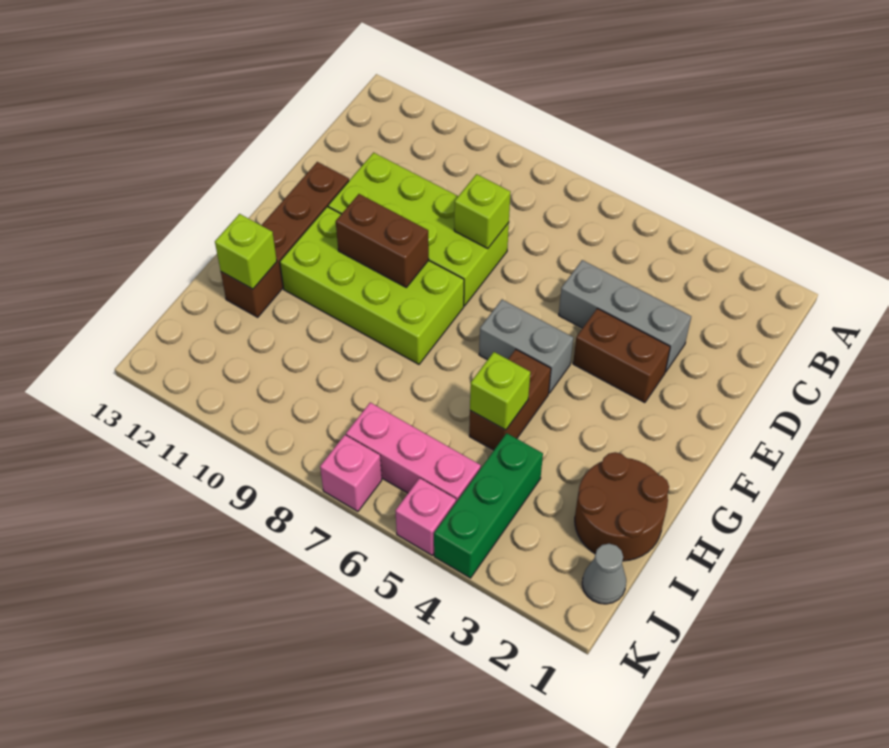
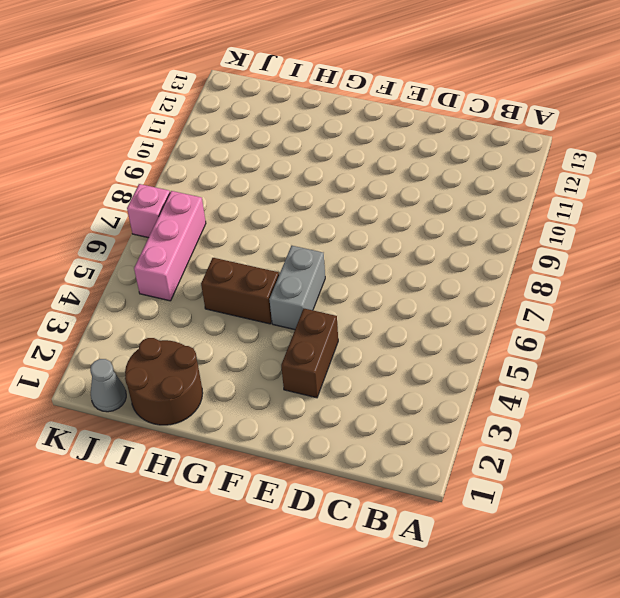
none -> grey brick D3:D5 level 1
none -> lime brick D8:E11 level 1
none -> brown brick E12:H12 level 1

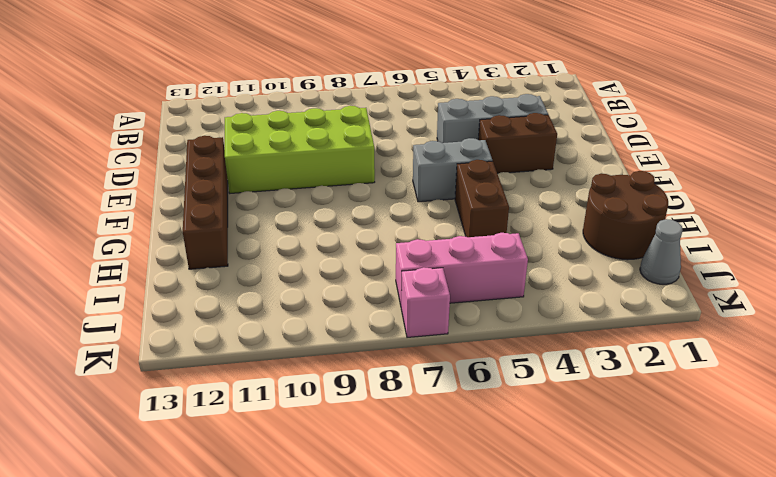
none -> lime brick F8:G11 level 1
none -> green brick I4:K4 level 1
none -> pink brick K5 level 1

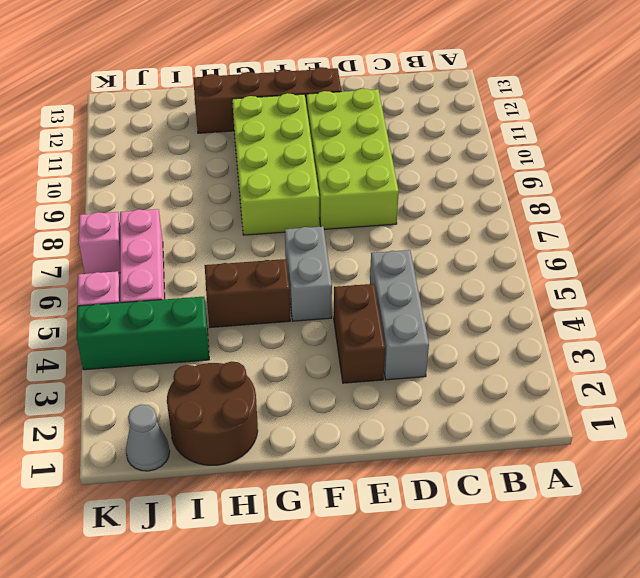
none -> lime brick D8 level 2
none -> brown brick F9:F10 level 2
none -> lime brick H5 level 2

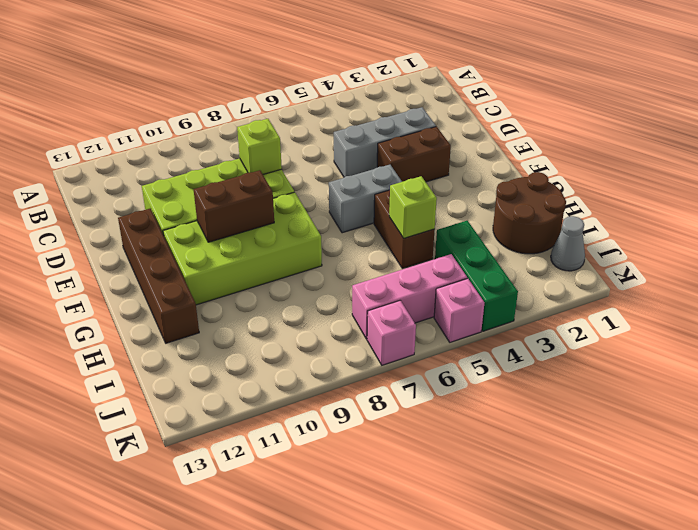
none -> lime brick H12 level 2

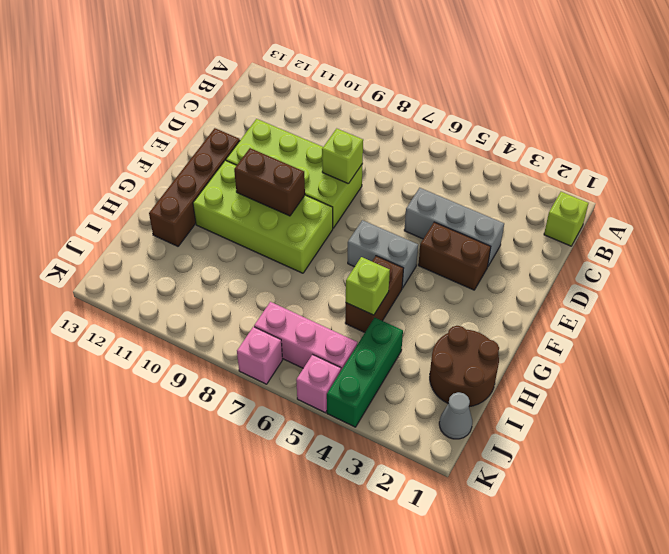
lime brick B1 level 1 -> lime brick H12 level 2

